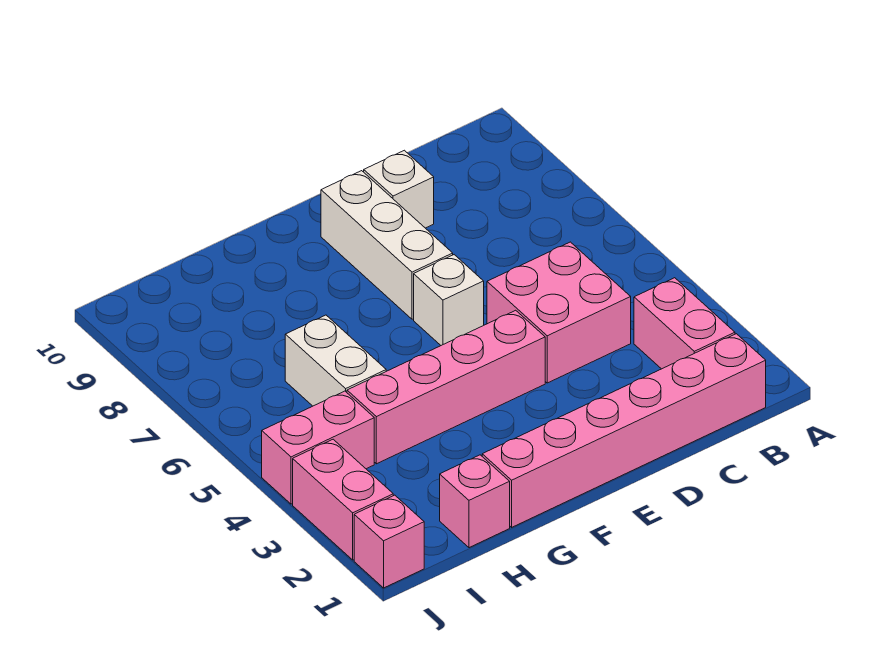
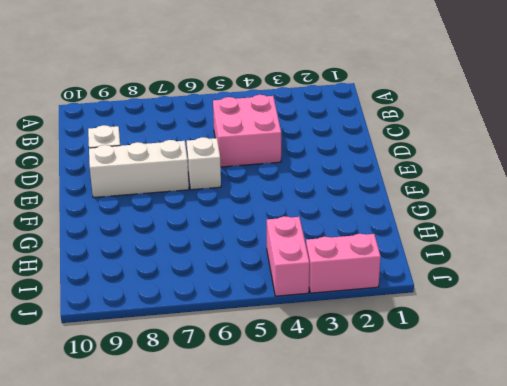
none -> pink brick B1:G1 level 1
none -> pink brick B2:B3 level 1
none -> pink brick E4:H4 level 1

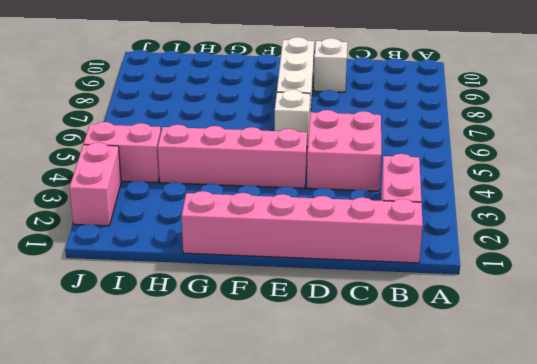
none -> pink brick H1 level 1
none -> white brick H5:H6 level 1
none -> pink brick J1 level 1

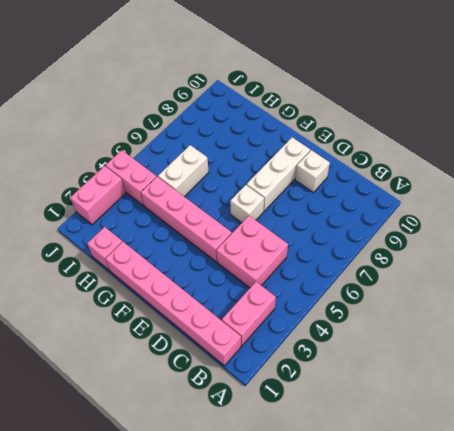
none -> pink brick J1 level 1

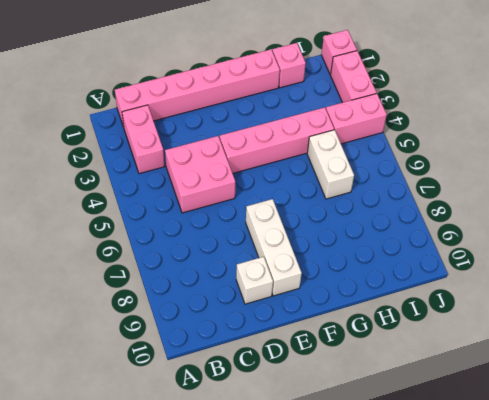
none -> white brick E6 level 1

